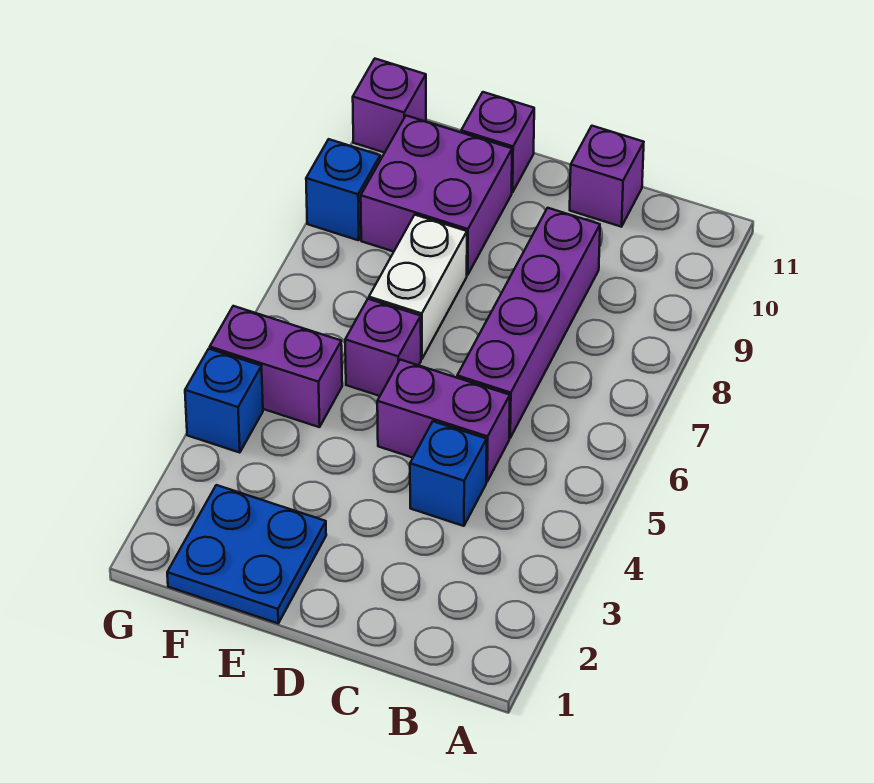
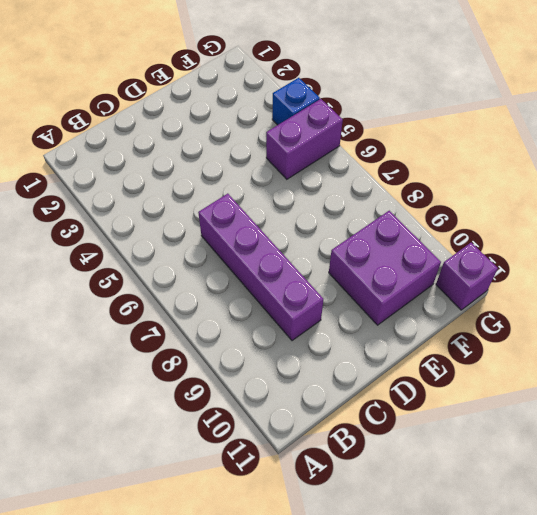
none -> blue brick C4 level 1
none -> purple brick C5:D5 level 1
none -> purple brick C11 level 1

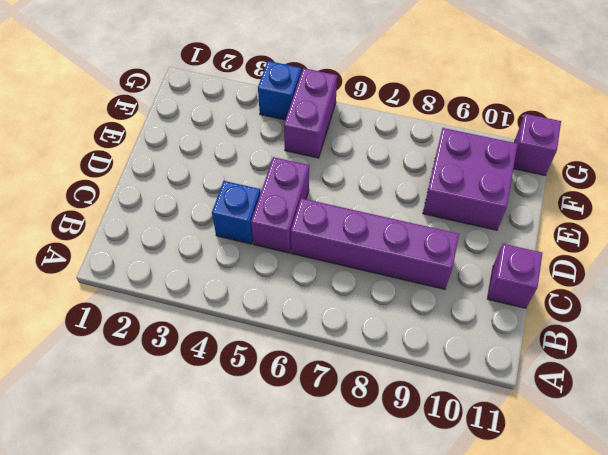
none -> blue plate E1:F2 level 1
none -> purple brick E6 level 1
none -> white brick E7:E8 level 1

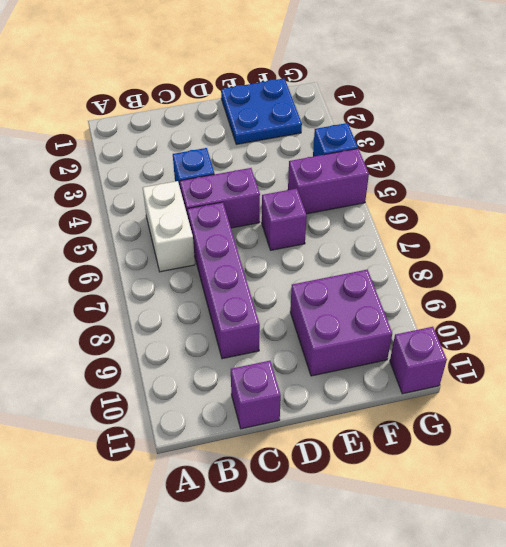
white brick B5:B6 level 1 -> white brick E7:E8 level 1
none -> purple brick E11 level 1
none -> blue brick G9 level 1

